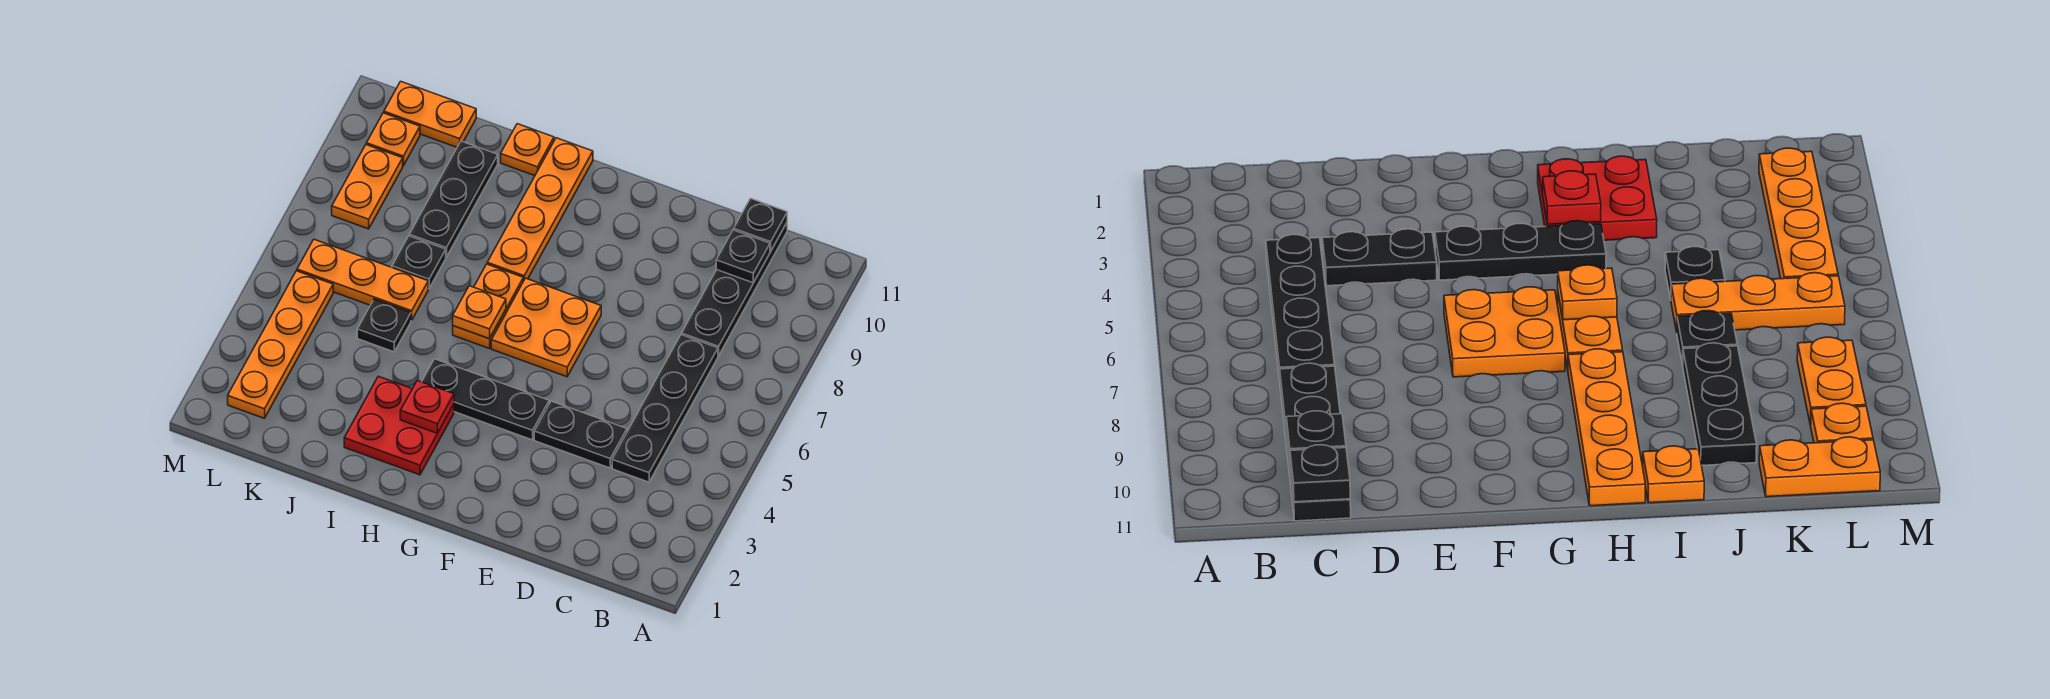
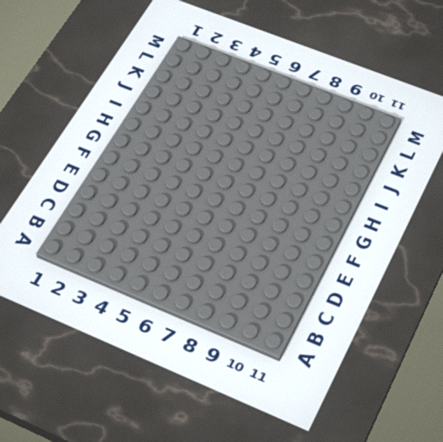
none -> black plate C4:C7 level 1
none -> black plate C8:C11 level 1
none -> black plate D4:E4 level 1

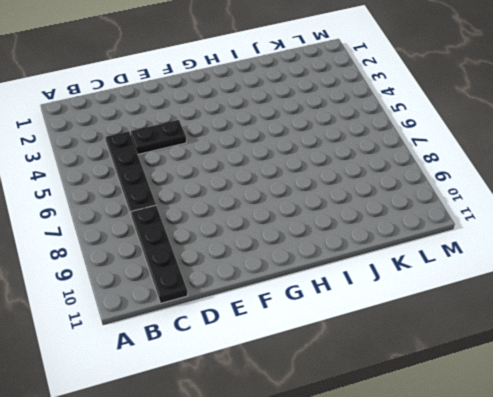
none -> black plate F4:H4 level 1
none -> orange plate F6:G7 level 1
none -> red plate H2:I3 level 1

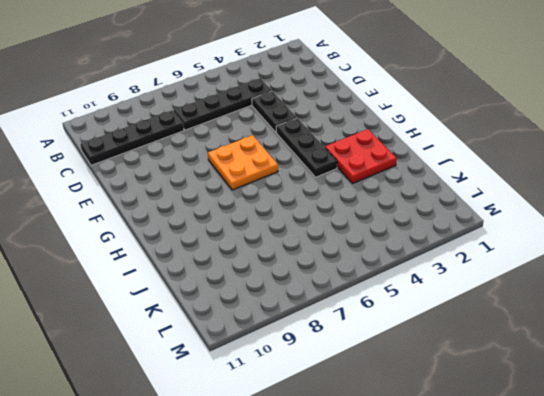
none -> orange plate H6:H7 level 1
none -> orange plate H8:H11 level 1
none -> orange plate I11 level 1

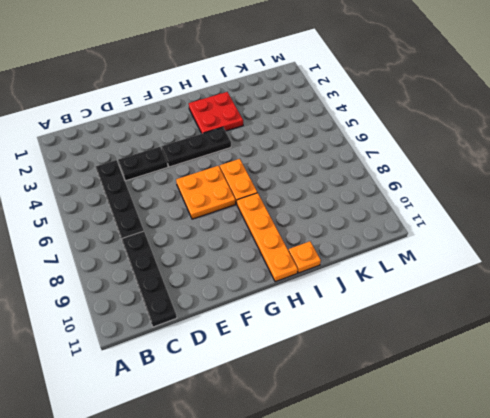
none -> black plate J5 level 1
none -> orange plate J6:L6 level 1
none -> black plate J7 level 1

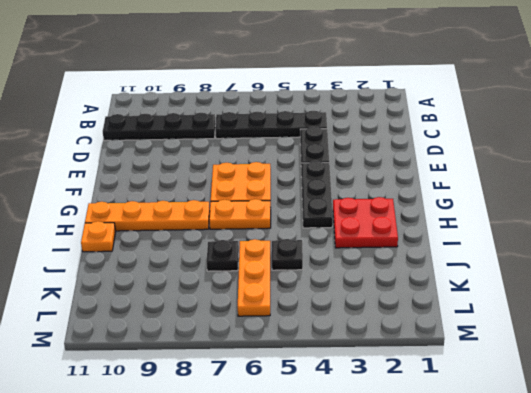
none -> black plate J8:J10 level 1
none -> orange plate K11:L11 level 1
none -> orange plate L2:L5 level 1

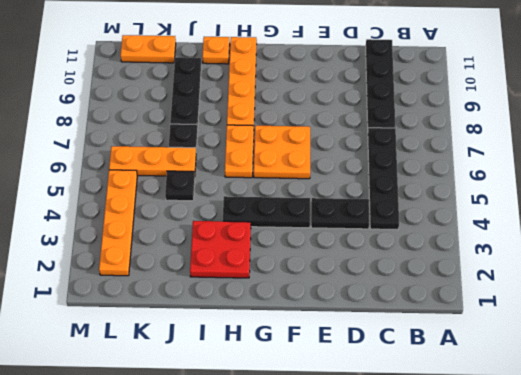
none -> orange plate L8:L9 level 1
none -> orange plate L10 level 1
none -> black plate C10 level 2

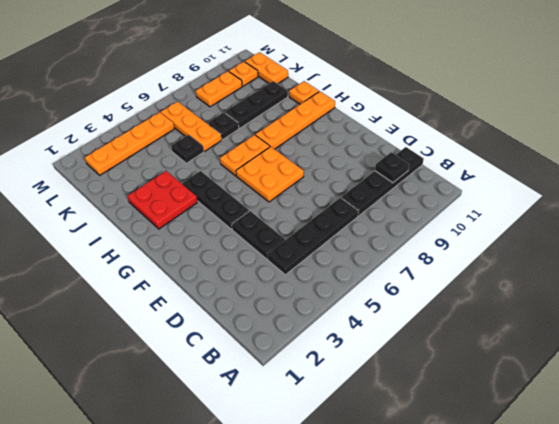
none -> black plate C11 level 2
none -> red plate H3 level 2
none -> orange plate H6 level 2

